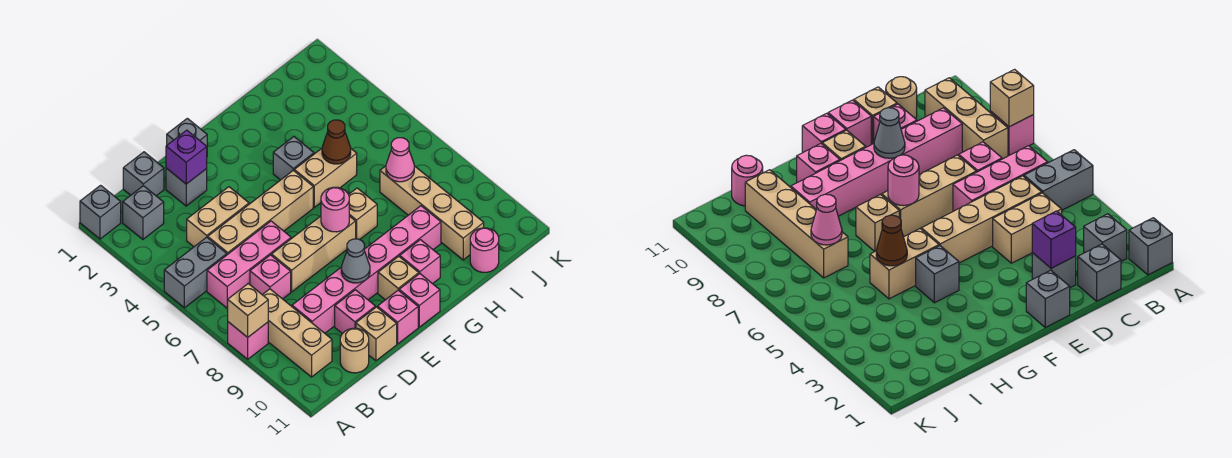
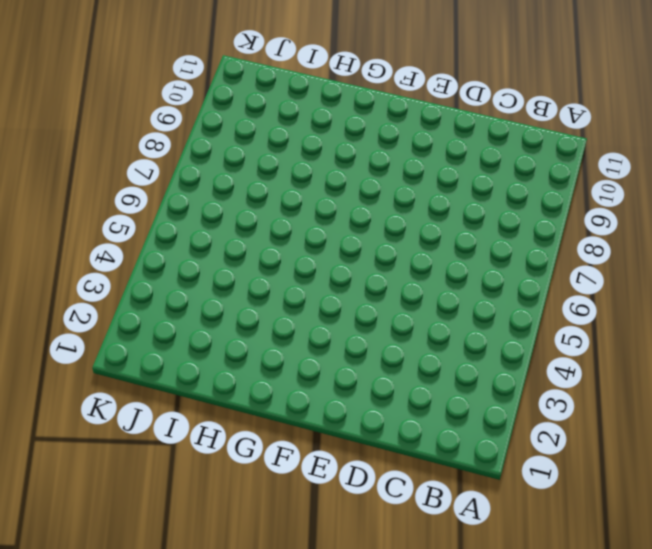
none -> grey brick A1 level 1
none -> grey brick A5:B5 level 1
none -> pink brick A8 level 1
none -> grey brick B2 level 1

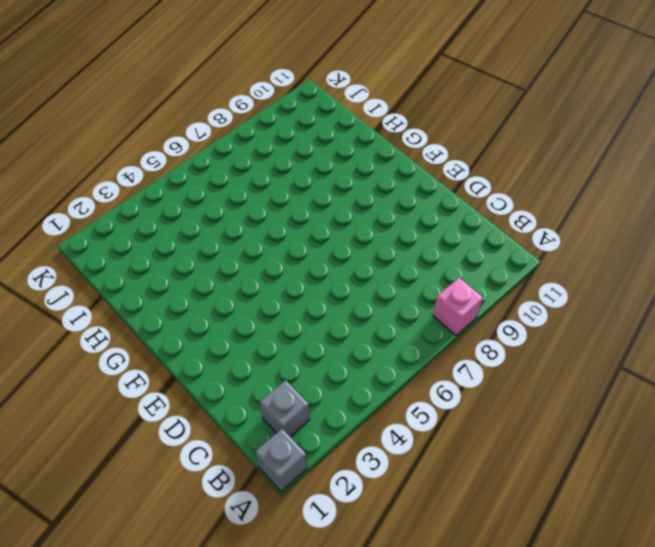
none -> grey brick A5:B5 level 1
none -> pink brick B6:D6 level 1
none -> tan brick B8:B10 level 1
none -> grey brick C1 level 1

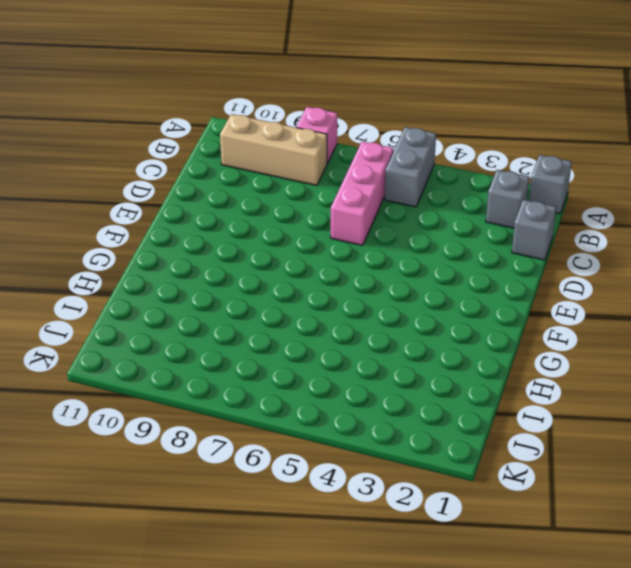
none -> tan brick C4:D4 level 1
none -> tan brick C5:F5 level 1
none -> pink brick C7 level 1
none -> pink brick C9:H9 level 1

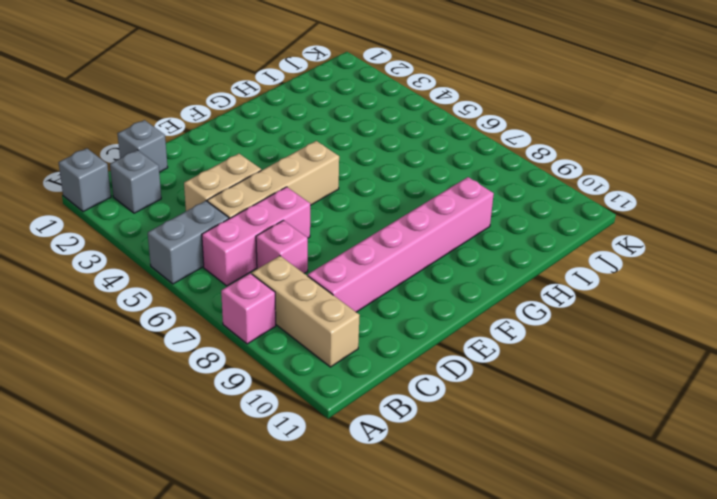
none -> tan round brick C11 level 1
none -> grey brick D2 level 1
none -> tan brick D7:F7 level 1
none -> pink brick D10 level 1

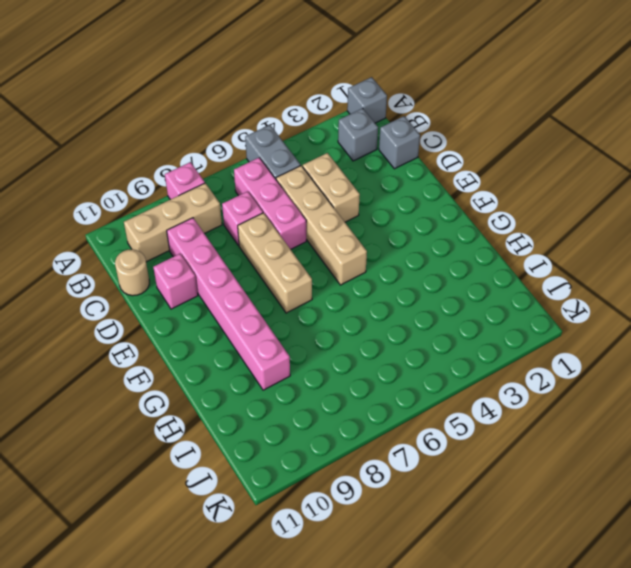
none -> grey brick D2 level 1
none -> tan brick D11 level 1
none -> grey brick E1 level 1
none -> pink brick E11 level 1

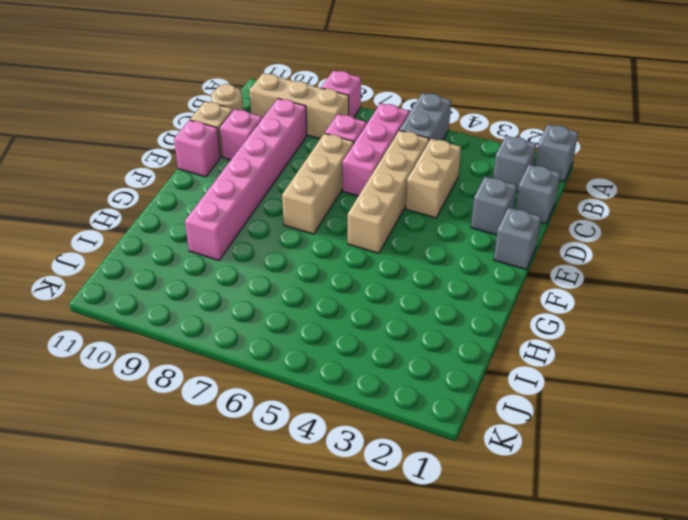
none -> tan brick F10 level 1
none -> pink brick F11 level 1
none -> grey brick G4 level 1
none -> tan brick G5:H5 level 1

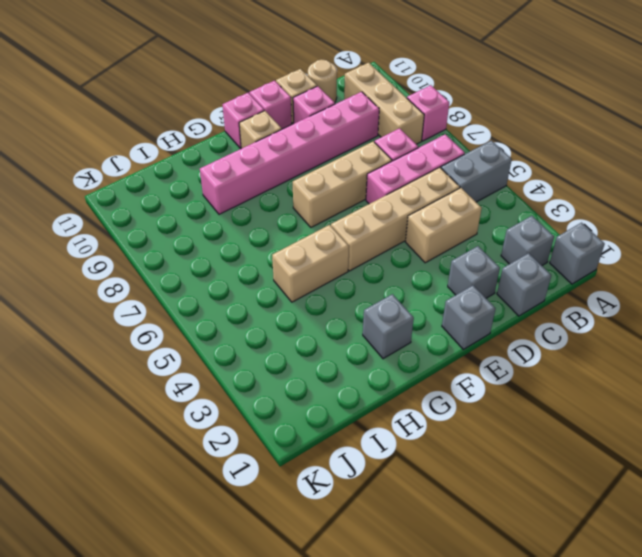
grey brick G2 level 1 -> grey brick G4 level 1
none -> tan brick G7 level 1
none -> pink brick G10 level 1
none -> tan brick I7:I10 level 1
none -> pink round brick I11 level 1

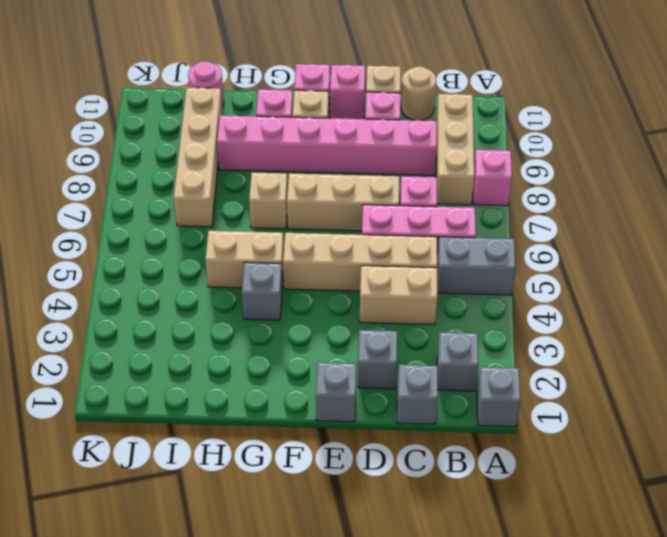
none -> tan brick A8 level 2
none -> purple brick D2 level 2
none -> grey cone E9 level 2
none -> pink round brick F7 level 2

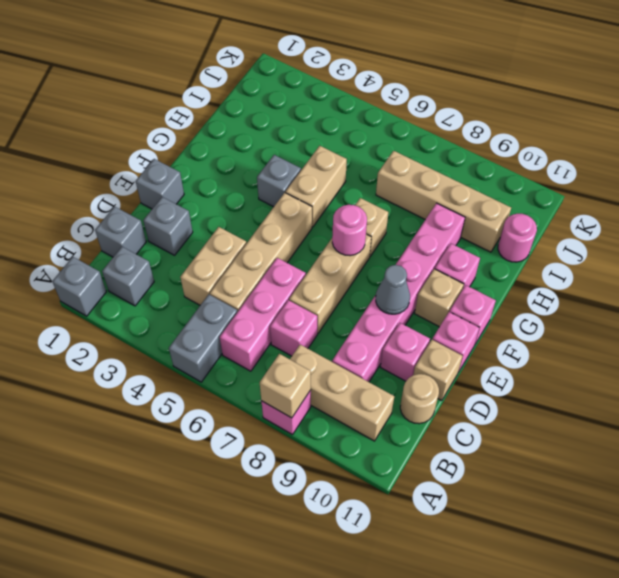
none -> purple brick D2 level 2
none -> brown cone H5 level 2
none -> pink cone I7 level 2

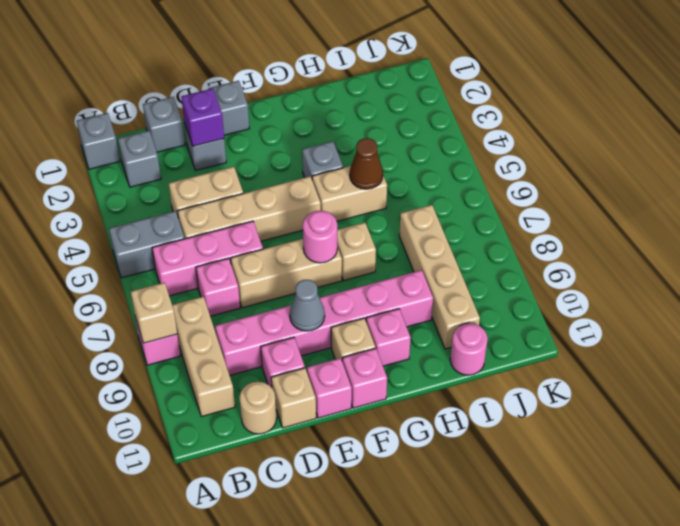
none -> pink cone I7 level 2

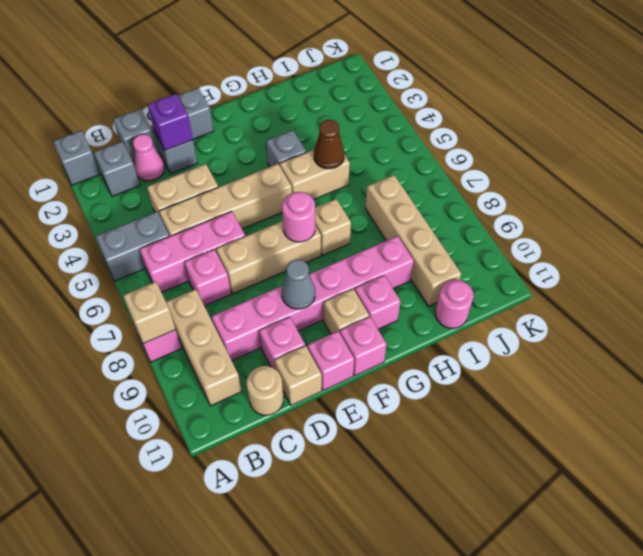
pink cone C2 level 1 -> pink cone I7 level 2

